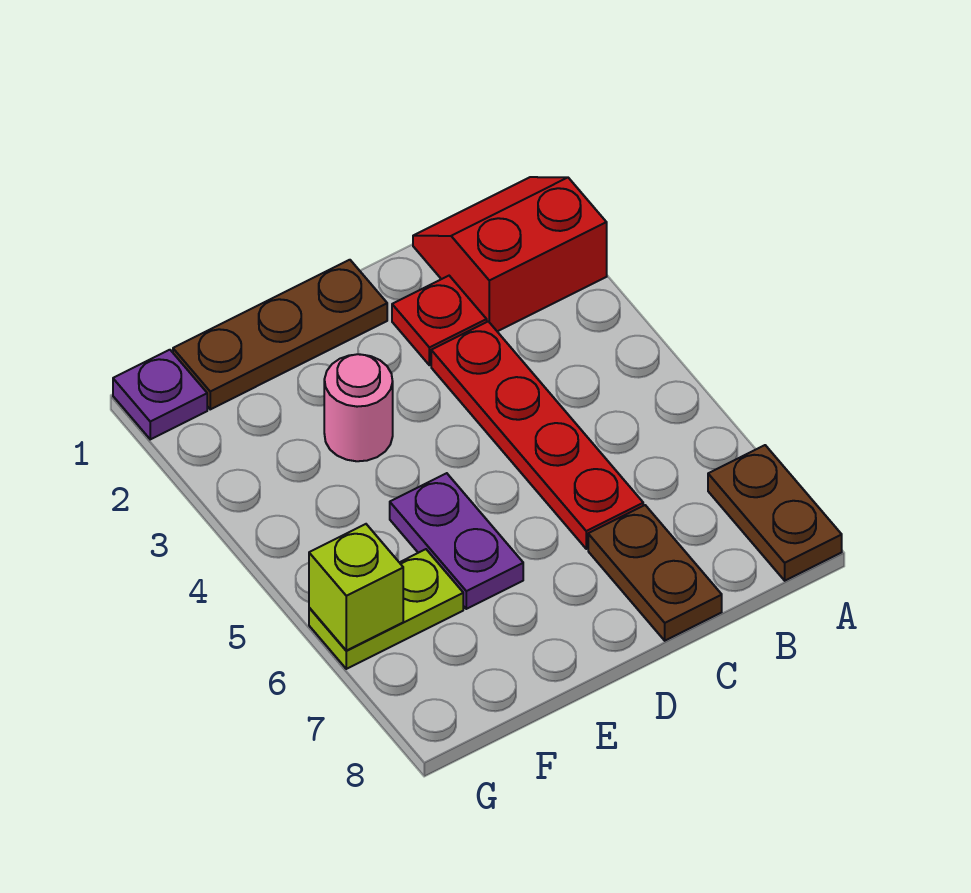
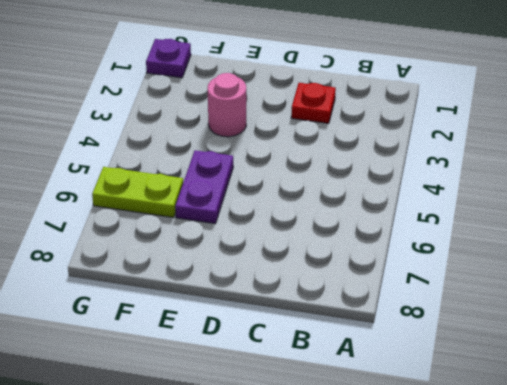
none -> red slope A1:B2 level 1 top 2
none -> brown plate A7:A8 level 1

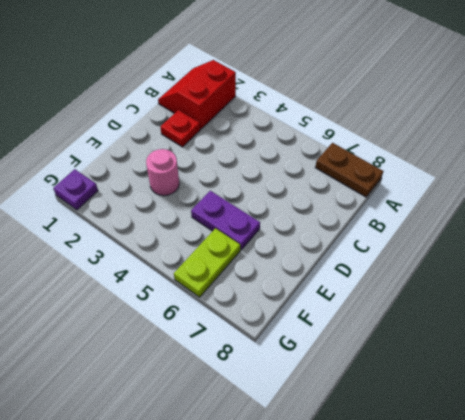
none -> red plate C3:C6 level 1
none -> brown plate C7:C8 level 1

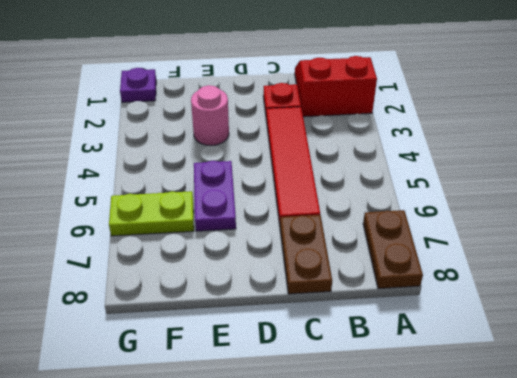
red tile C3:C6 level 1 -> red plate C3:C6 level 1
none -> brown plate D1:F1 level 1
none -> lime brick G6 level 2

